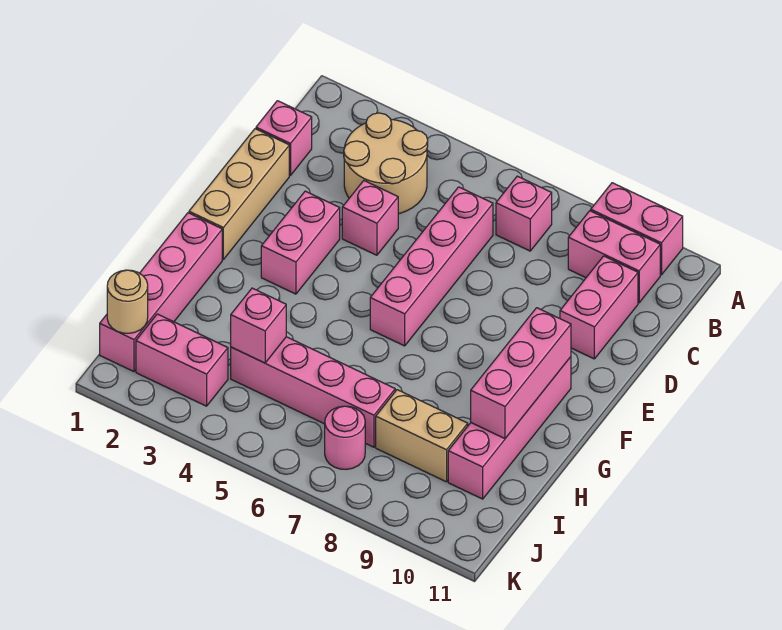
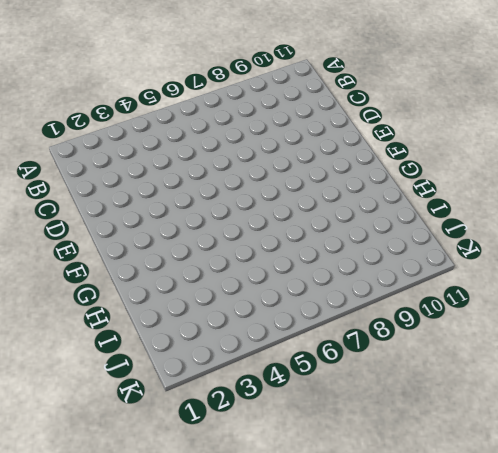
none -> pink brick A9:A10 level 1
none -> tan round brick B3:C4 level 1
none -> pink brick B7 level 1

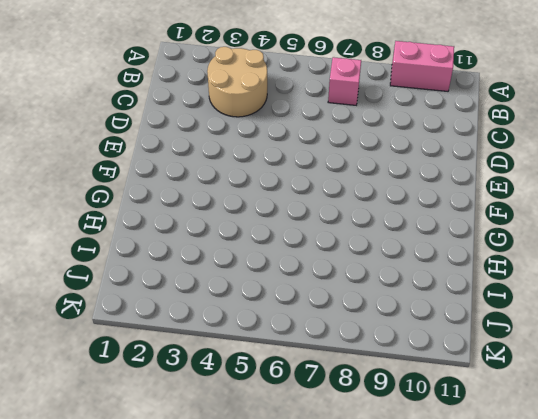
none -> pink brick B9:B10 level 1
none -> pink brick C1 level 1
none -> pink brick C6:F6 level 1

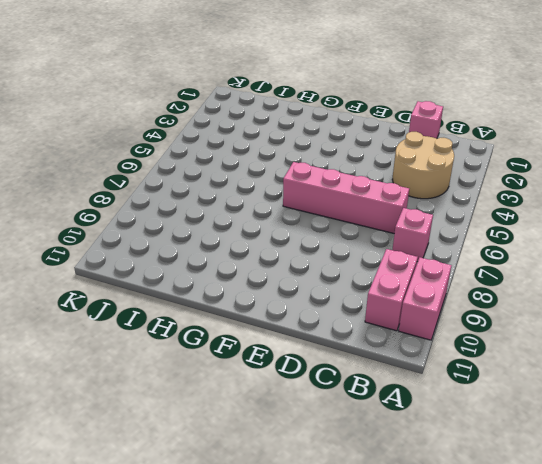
none -> pink brick C10:D10 level 1
none -> tan brick D1:F1 level 1
none -> pink brick D4 level 1

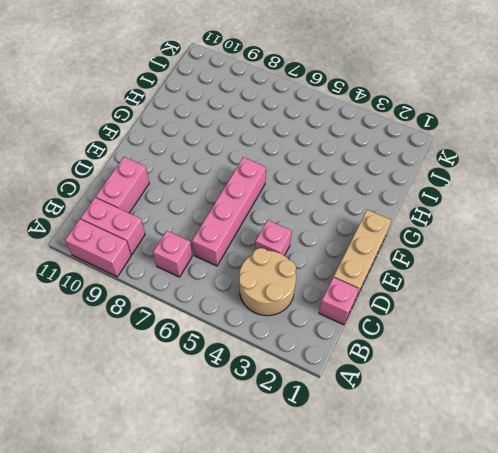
none -> pink brick E3:F3 level 1
none -> pink brick F10:I10 level 1
none -> pink brick G1:J1 level 1

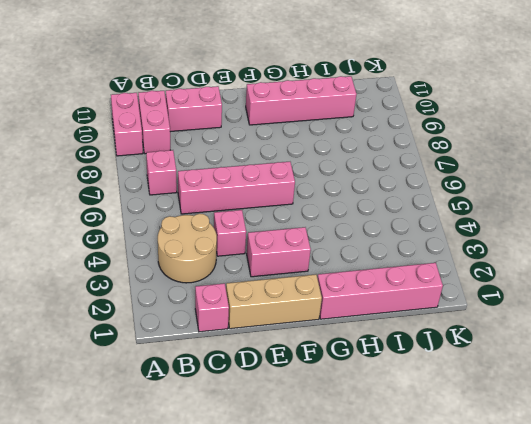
none -> pink brick I4:I7 level 1
none -> tan brick I8:I9 level 1
none -> pink brick J2:J3 level 1

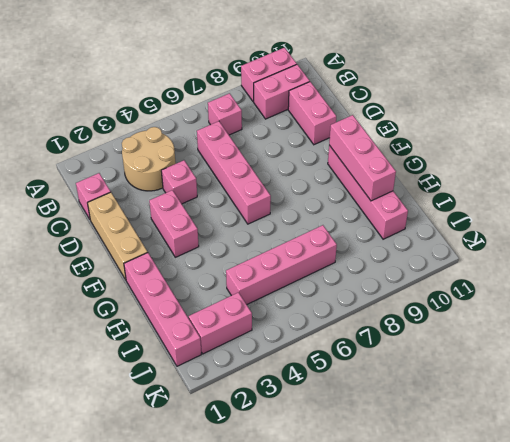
none -> tan brick I8:I9 level 1
none -> pink round brick J7 level 1
none -> pink brick I4 level 2

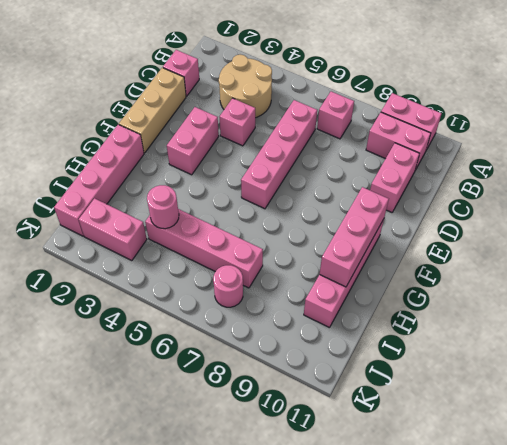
pink round brick I4 level 2 -> pink brick I4 level 2
none -> tan brick I8:I9 level 1
none -> tan round brick J1 level 2

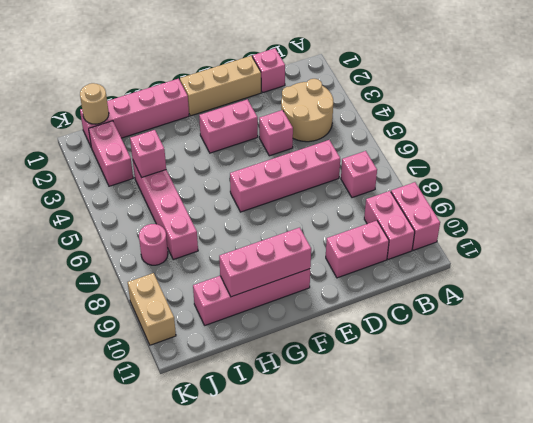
tan brick K9:K10 level 1 -> tan brick I8:I9 level 1

